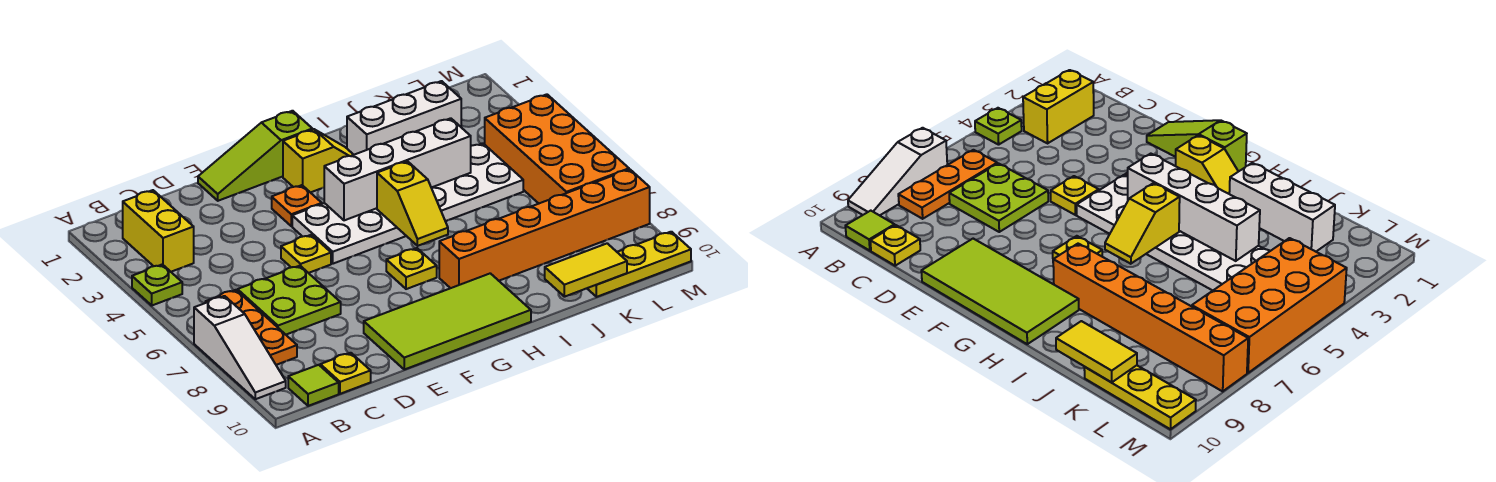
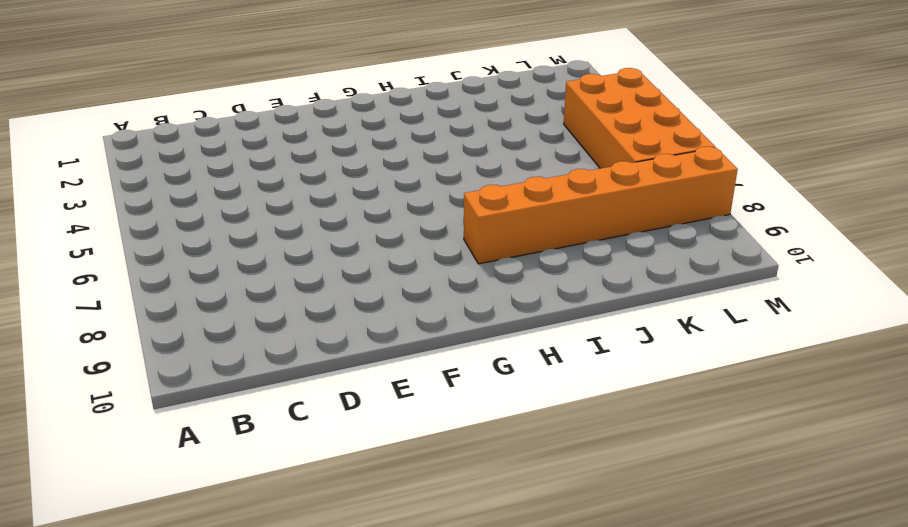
none -> lime plate A4 level 1
none -> white slope A7:A9 level 1 top 7
none -> yellow brick B2:B3 level 1

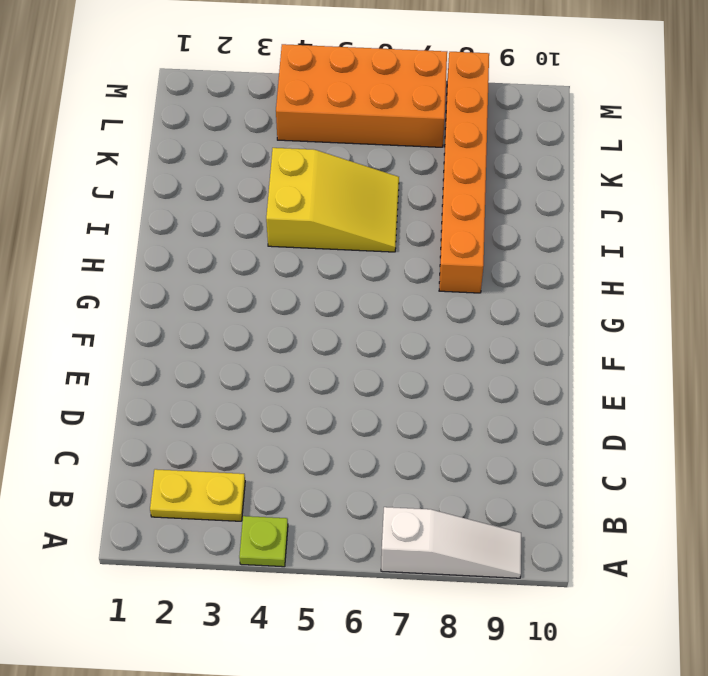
yellow plate B2:B3 level 1 -> yellow brick B2:B3 level 1
yellow slope I4:J6 level 1 top 4 -> white plate F4:K5 level 1
none -> orange plate B6:B8 level 1
none -> lime tile B10 level 1
none -> lime plate C6:D7 level 1

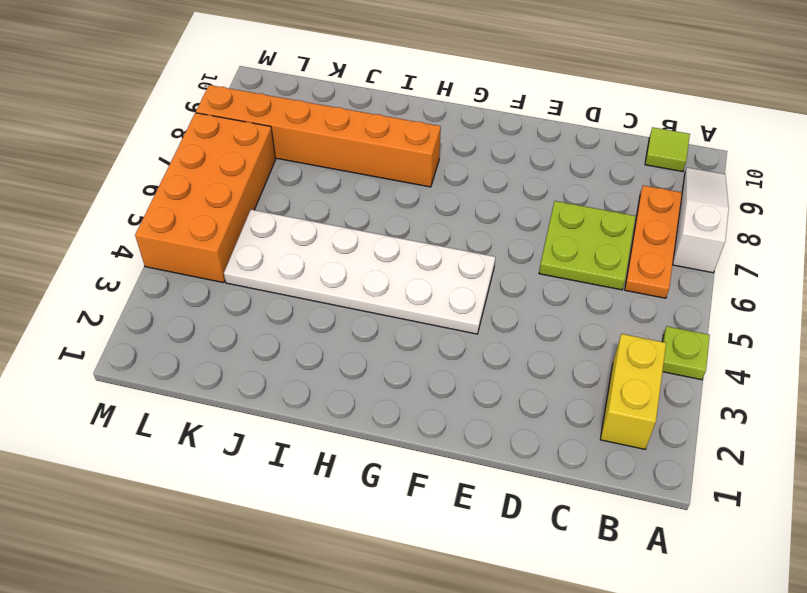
none -> yellow plate C10 level 1
none -> lime slope E1:G1 level 1 top G
none -> yellow plate E5 level 1

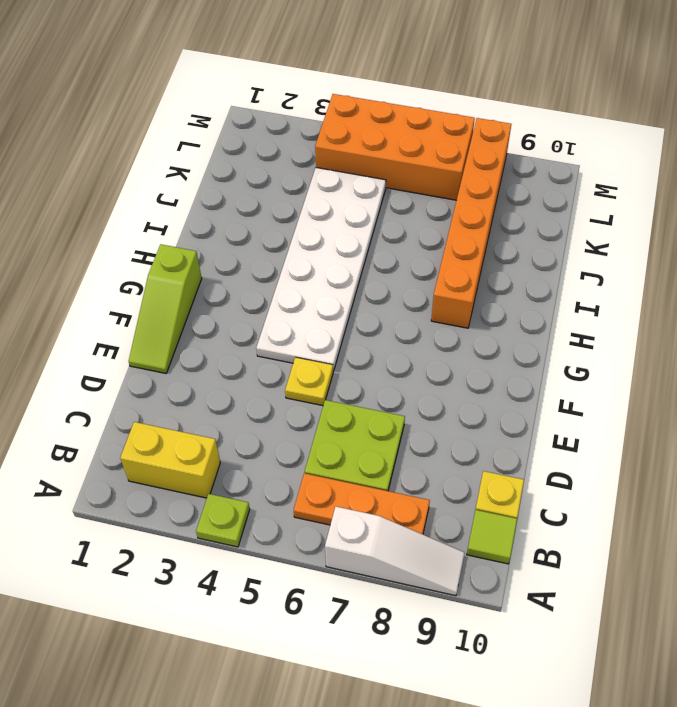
none -> lime tile E9:H10 level 1
none -> orange plate F3 level 1
none -> yellow slope G2:H2 level 1 top G

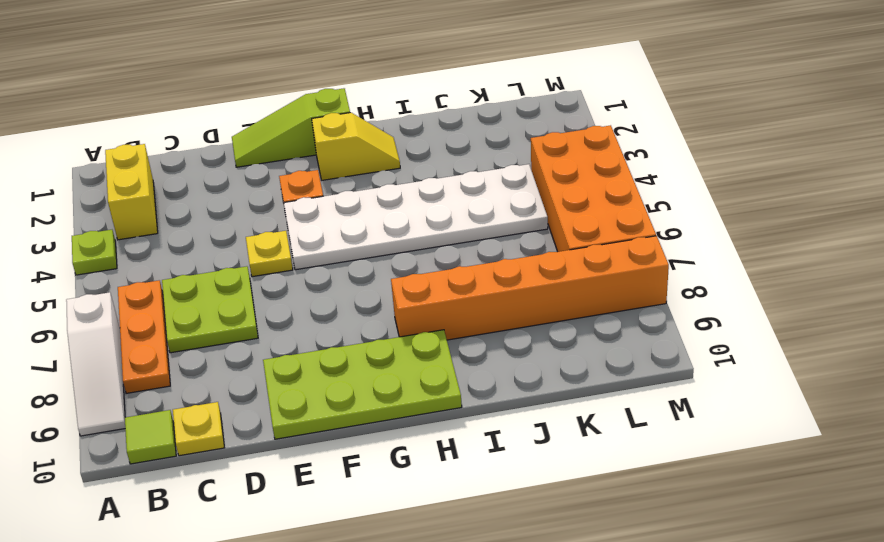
lime plate E9:H10 level 1 -> lime tile E9:H10 level 1
none -> yellow plate G7 level 1
none -> white brick I2:K2 level 1
none -> yellow plate K10:M10 level 1

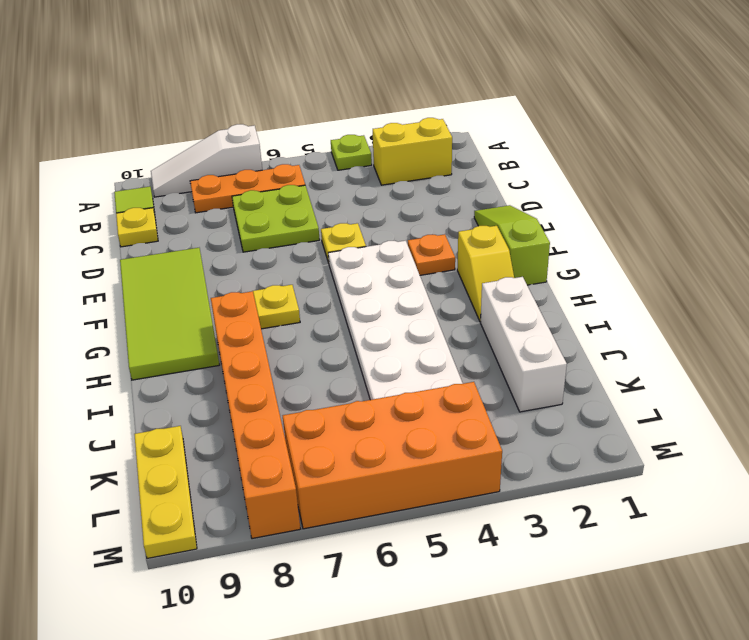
none -> white brick G4:J4 level 2
none -> yellow slope H5:H6 level 2 top 5
none -> yellow tile J10:K10 level 2

